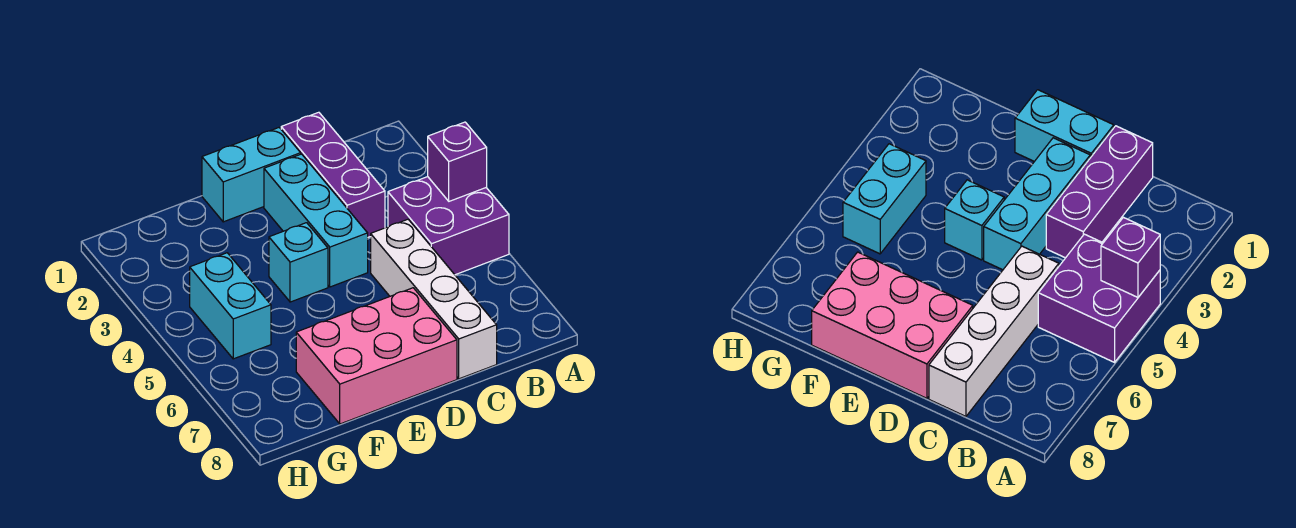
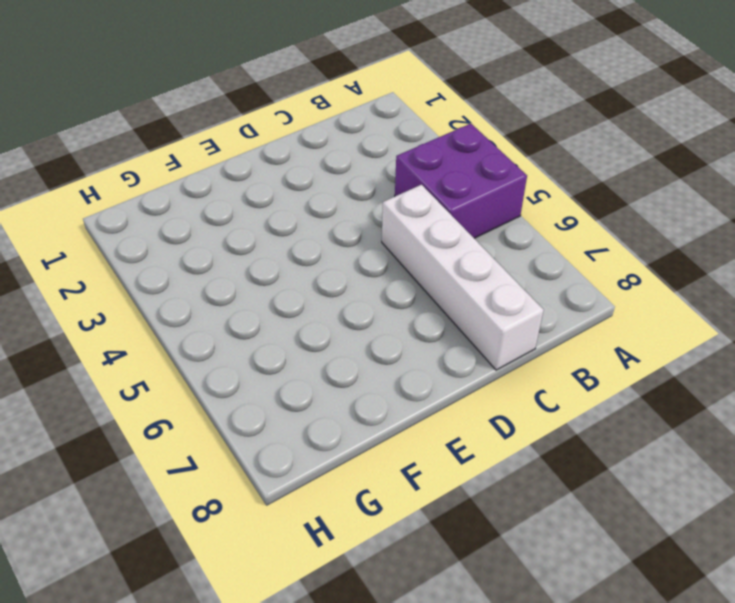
none -> purple brick C1:C3 level 1
none -> cyan brick D1:E1 level 1

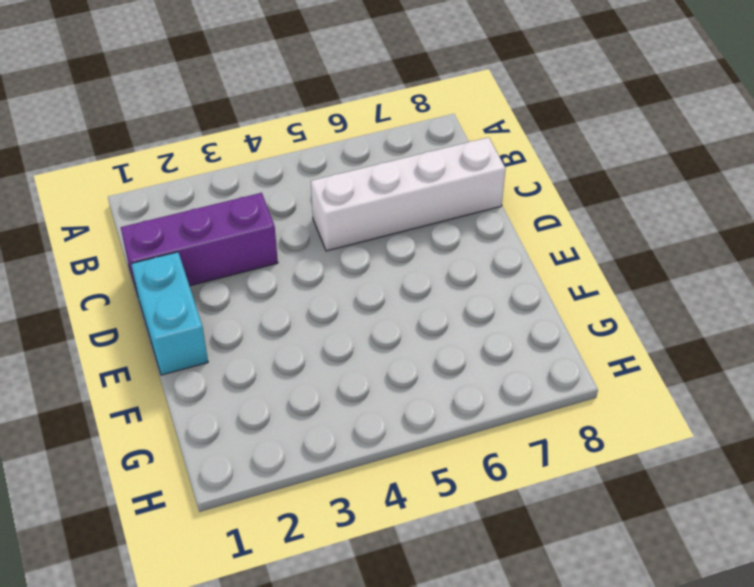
none -> purple brick A4:B5 level 1
none -> cyan brick D2:D4 level 1

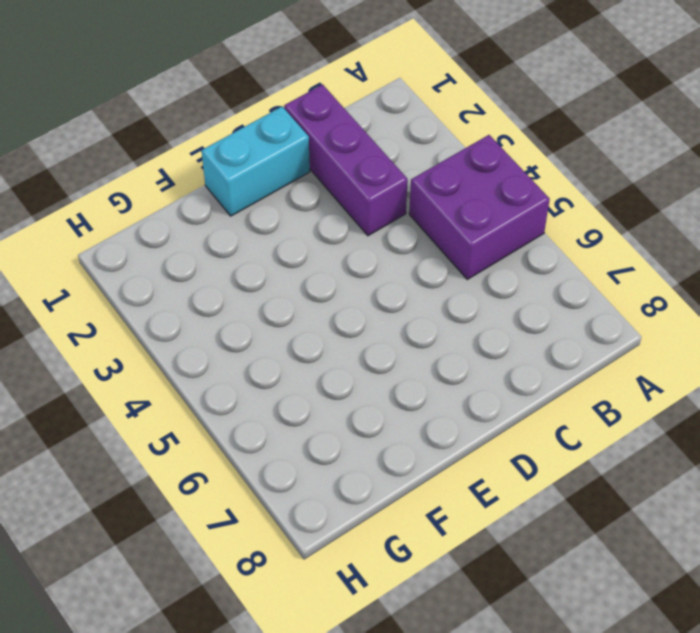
none -> white brick C5:C8 level 1
none -> cyan brick D2:D4 level 1

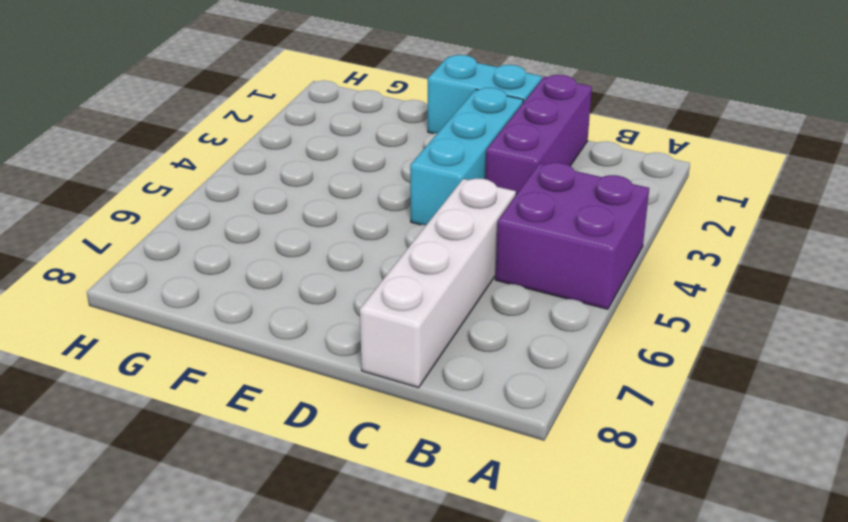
none -> pink brick D7:F8 level 1
none -> cyan brick E4 level 1

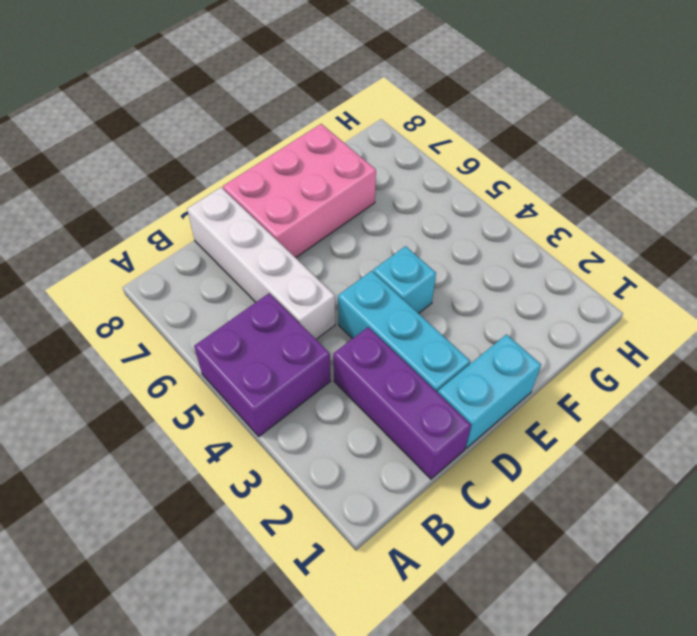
none -> cyan brick G4:G5 level 1
none -> purple brick A4 level 2

